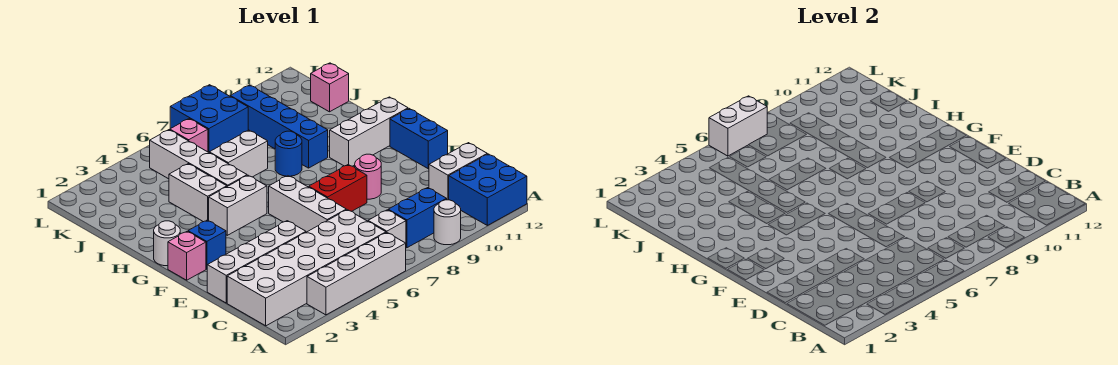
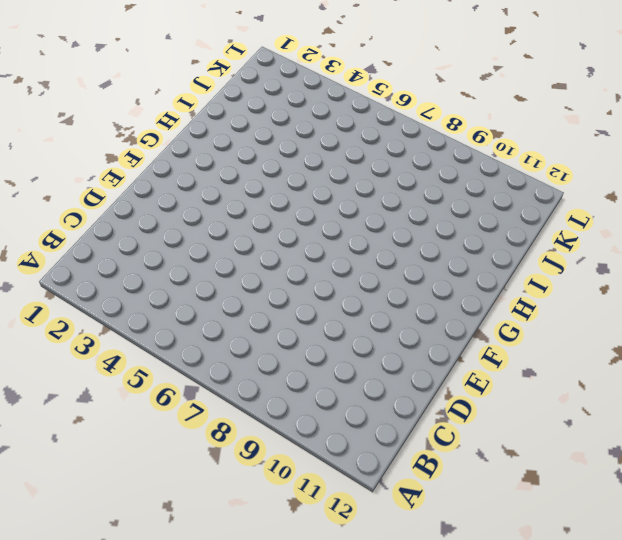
none -> white brick A3:A6 level 1
none -> white round brick A9 level 1
none -> blue brick A11:B12 level 1

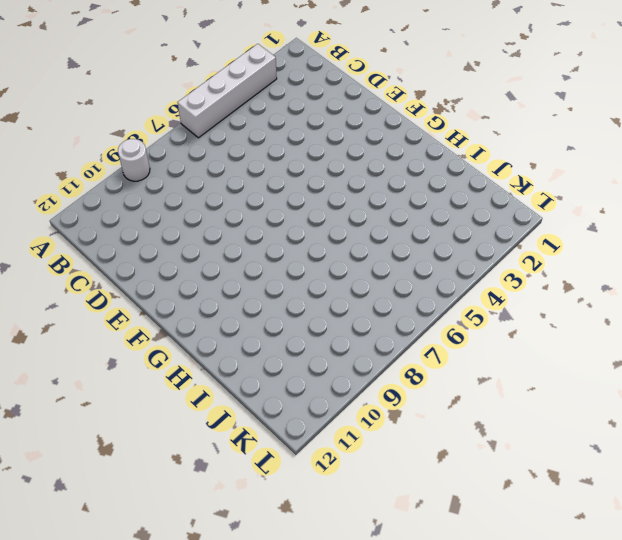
none -> blue brick A11:B12 level 1
none -> white brick B1:C6 level 1
none -> white brick B7 level 1

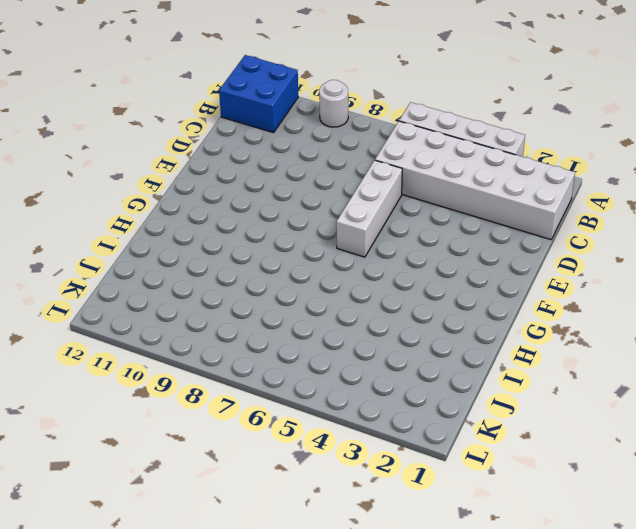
none -> white brick B7 level 1
none -> blue brick B8:B9 level 1
none -> white brick C11:C12 level 1

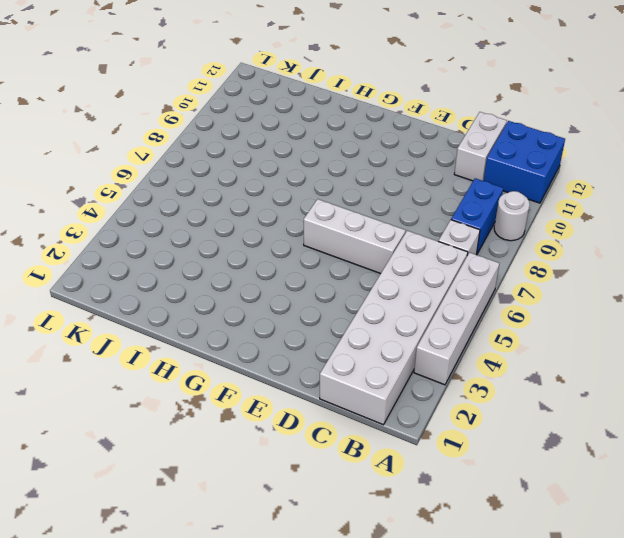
none -> white brick D1:D4 level 1
none -> red brick E7:E8 level 1
none -> pink round brick E9 level 1

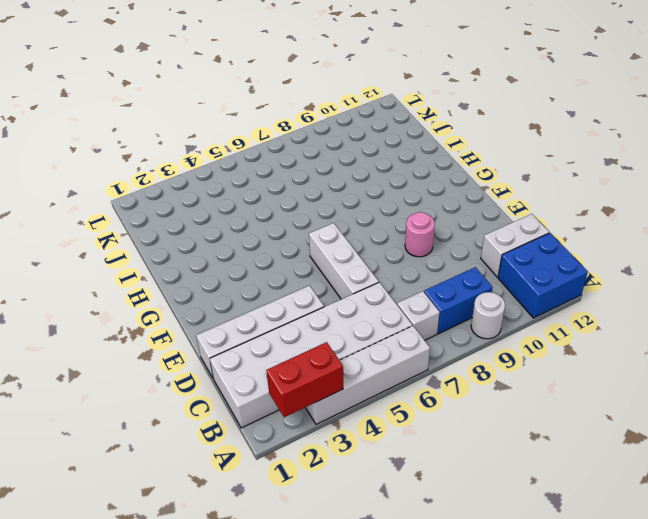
red brick A2:A3 level 2 -> red brick E7:E8 level 1
none -> blue brick E12:F12 level 1
none -> pink brick F1 level 1
none -> blue brick F2 level 1

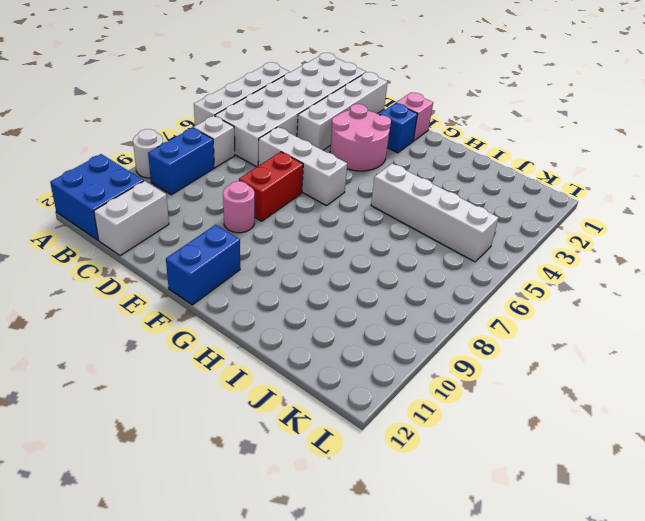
pink round brick E3:F4 level 1 -> none
blue brick F11:F12 level 1 -> blue brick E12:F12 level 1
none -> white round brick G1 level 1
none -> white brick G4:G5 level 1
none -> white brick G10:G12 level 1

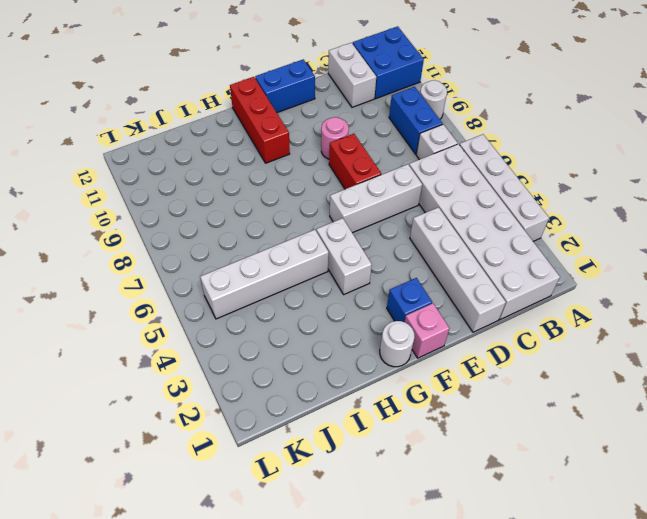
red brick G10:G12 level 1 -> white brick G10:G12 level 1
none -> white brick H4:I4 level 1
none -> blue round brick H8 level 1
none -> blue brick H9:K9 level 1

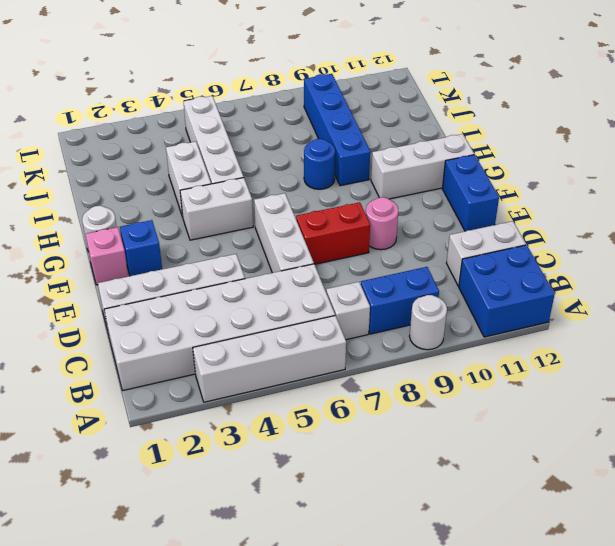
none -> white brick I6:I7 level 1
none -> pink brick J12 level 1
none -> pink brick K6 level 1

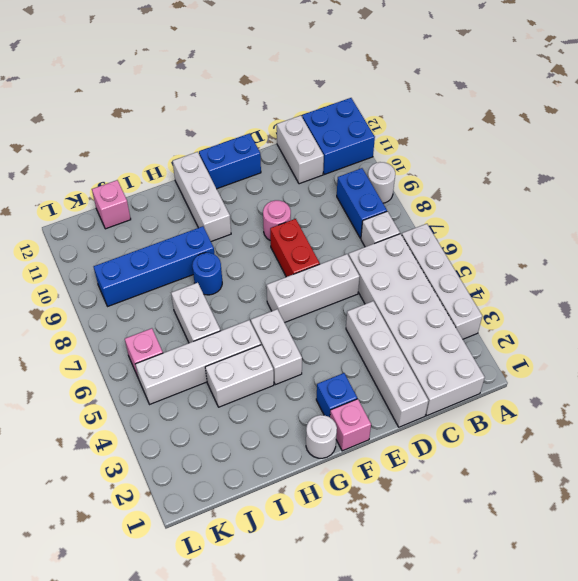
none -> blue brick K7:L8 level 1
none -> white brick L6:L7 level 2

